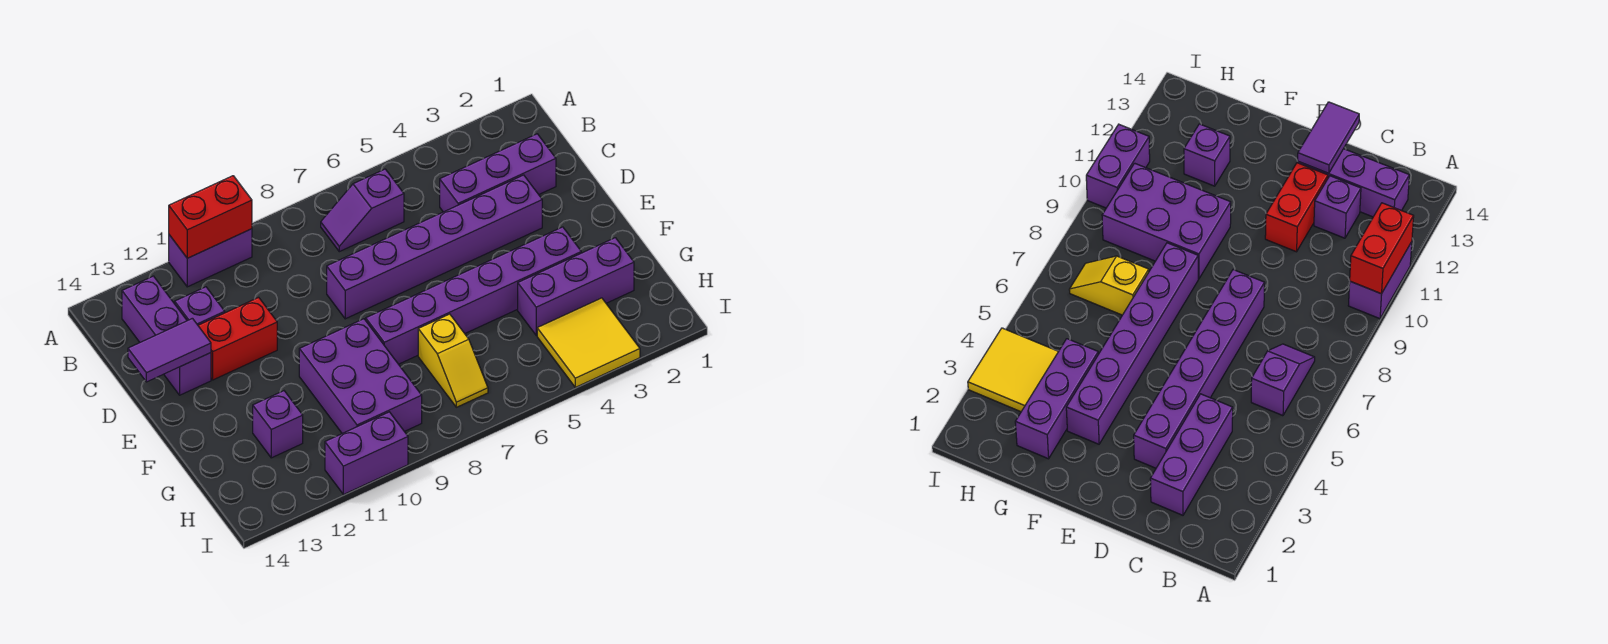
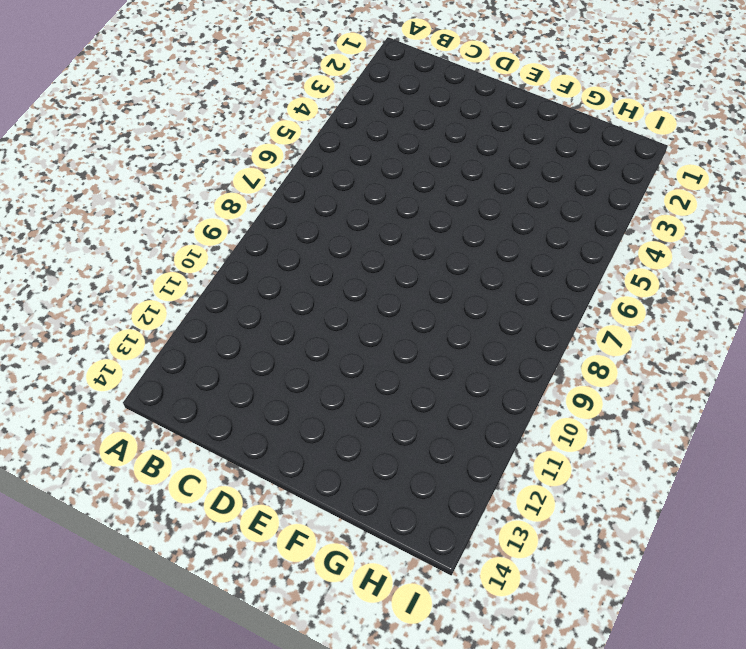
none -> purple brick A10:A11 level 1
none -> purple slope B6:B7 level 1 top 6
none -> purple brick B13:D13 level 1

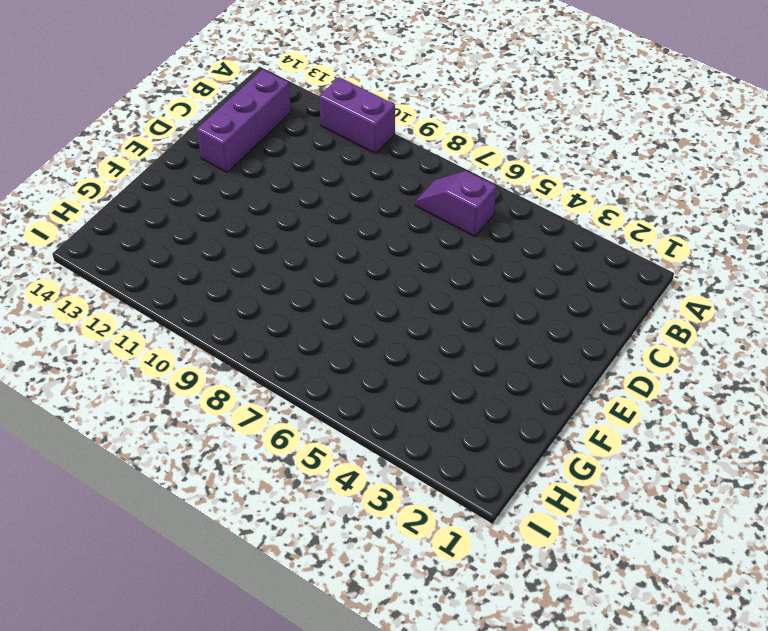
none -> purple brick C2:C4 level 1
none -> purple brick C12 level 1
none -> purple brick D3:D8 level 1

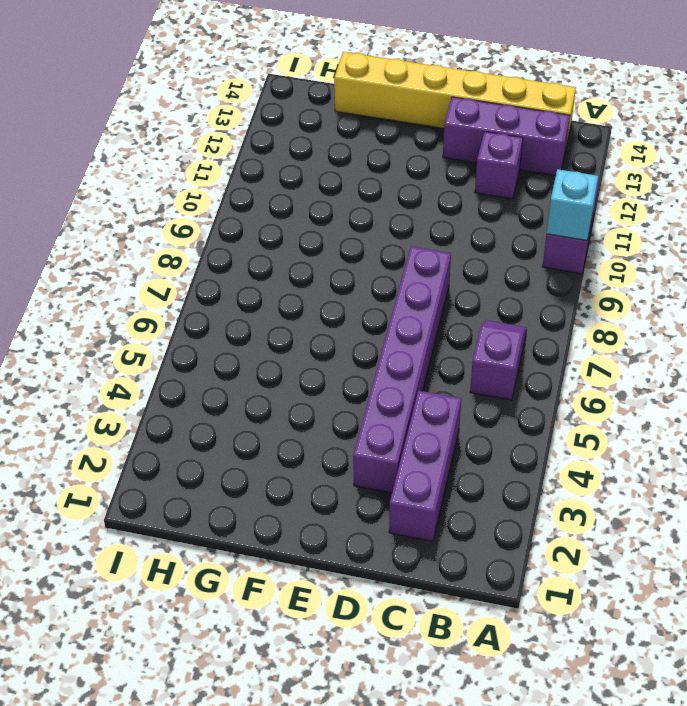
cyan brick A10 level 2 -> red brick A10:A11 level 2
yellow brick B14:G14 level 1 -> none
none -> red brick D11:D12 level 1
none -> purple brick F3:F8 level 1
none -> purple brick F9:H10 level 1

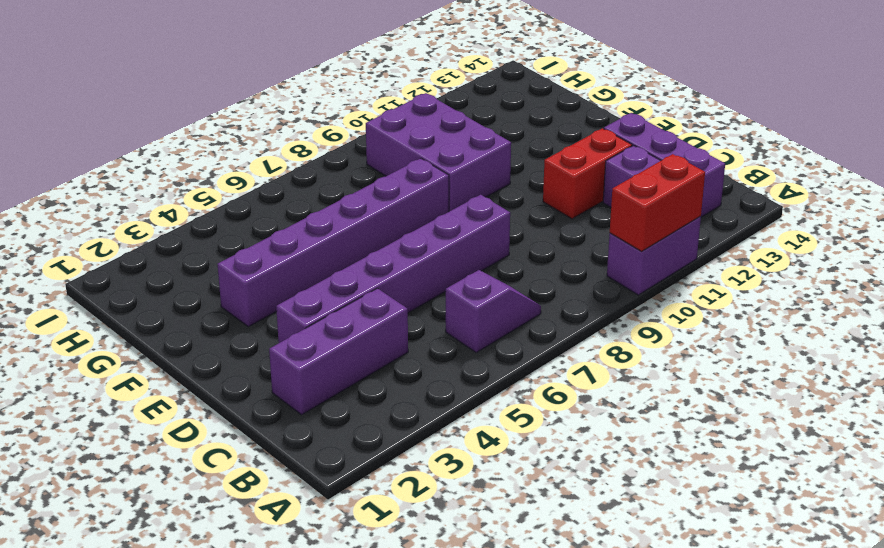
none -> purple brick G2:G4 level 1
none -> yellow slope G7:H7 level 1 top G
none -> purple brick G12 level 1

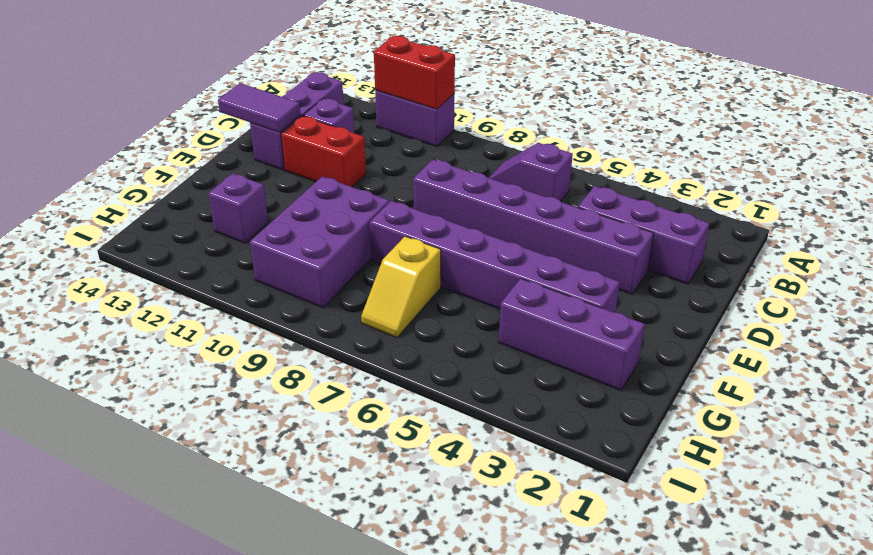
none -> yellow tile H3:I4 level 1
none -> purple brick I10:I11 level 1

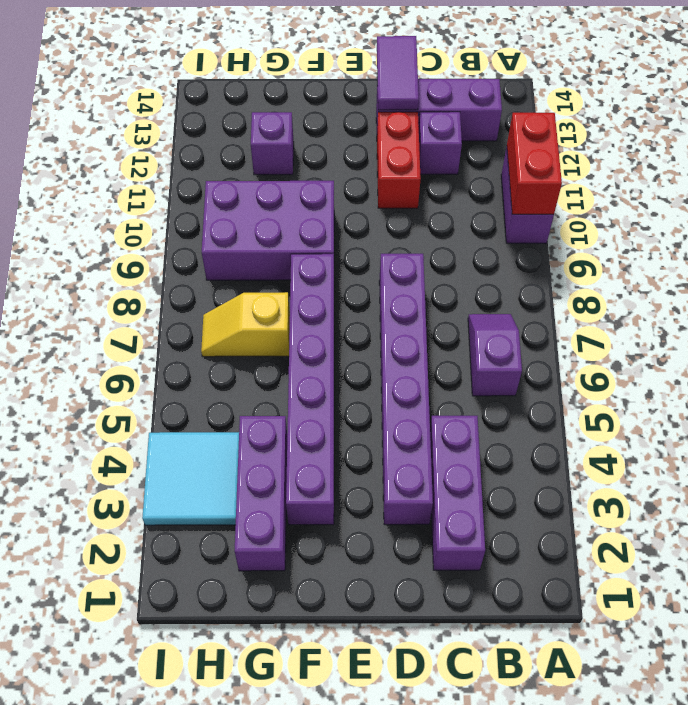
cyan tile H3:I4 level 1 -> yellow tile H3:I4 level 1
none -> purple brick I10:I11 level 1

